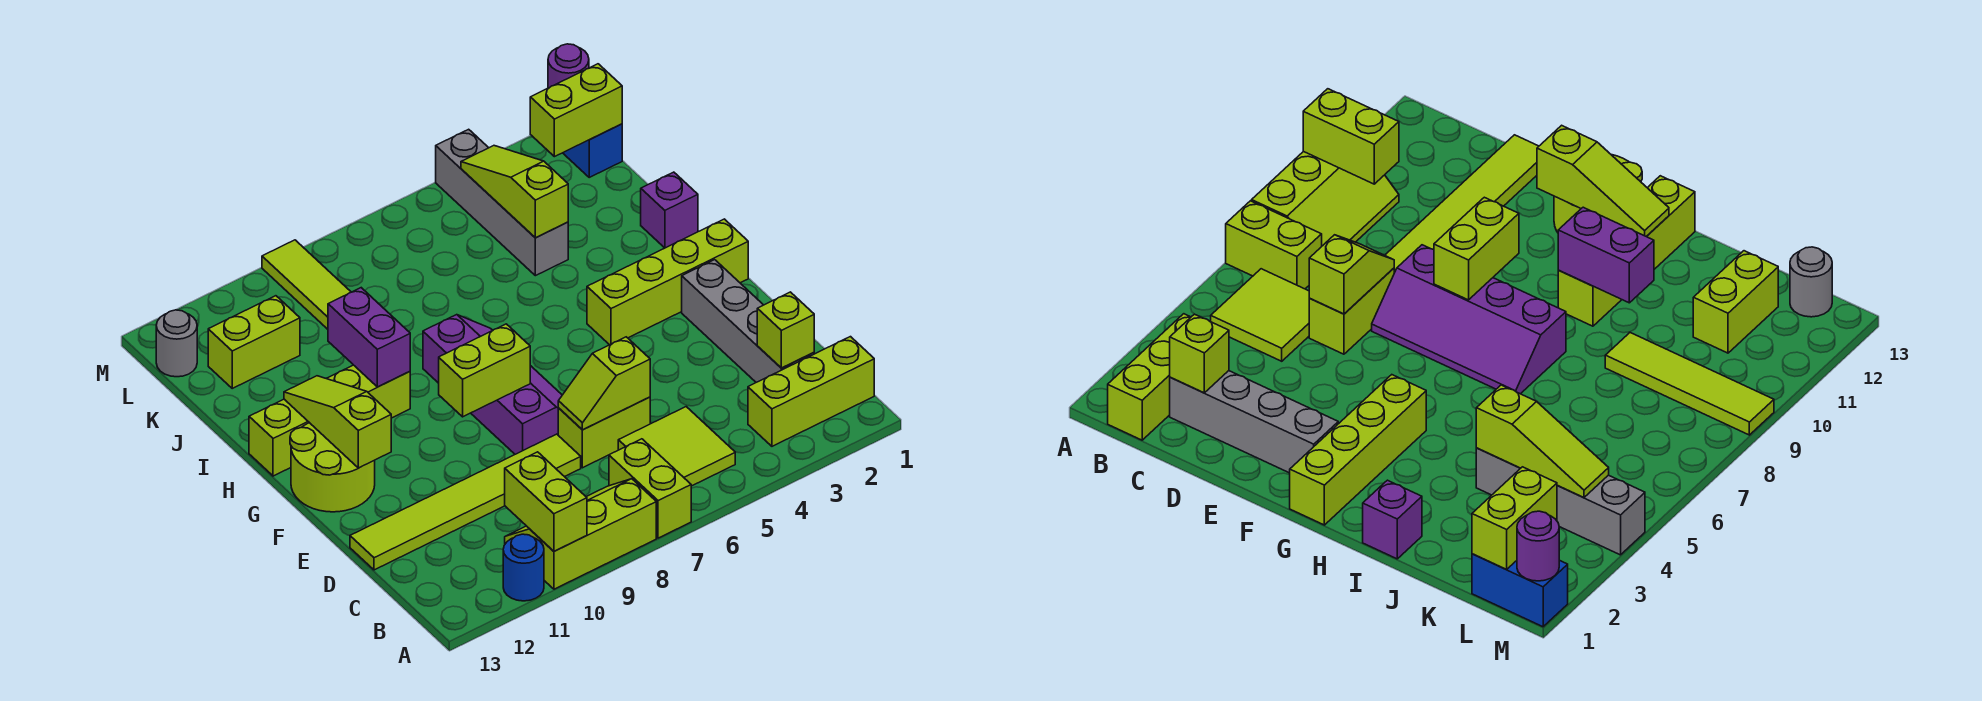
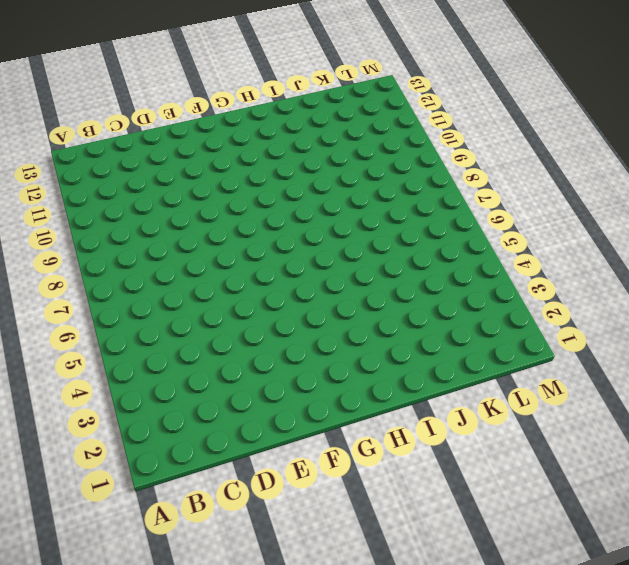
none -> lime brick A7:B7 level 1
none -> lime slope A8:B10 level 1 top A
none -> blue round brick A11 level 1

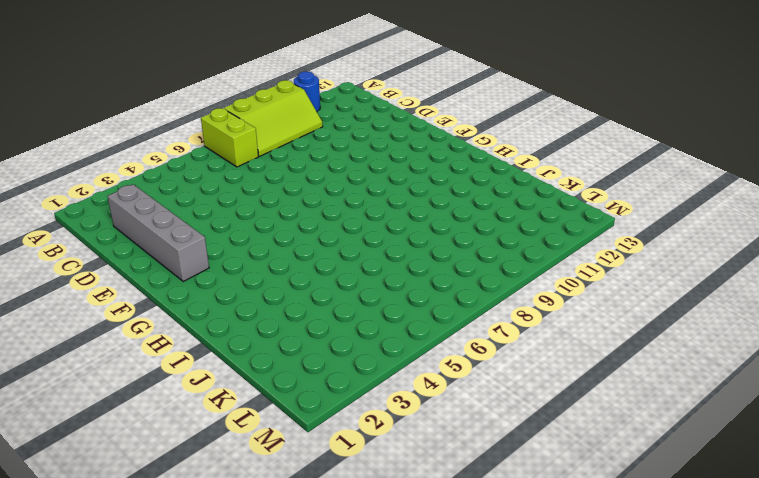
none -> lime brick B1:B3 level 1
none -> lime tile B5:C6 level 1
none -> lime brick D6:D7 level 1

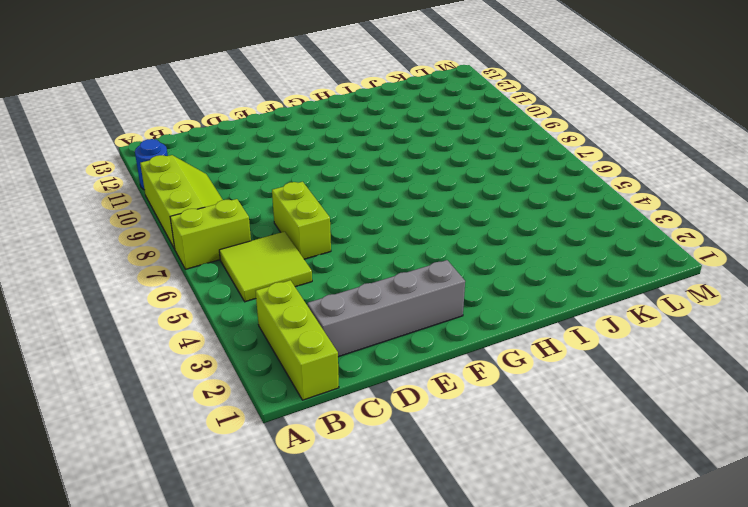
none -> lime tile D8:D13 level 1
none -> purple slope E7:H8 level 1 top 8
none -> lime round brick F12:G13 level 1

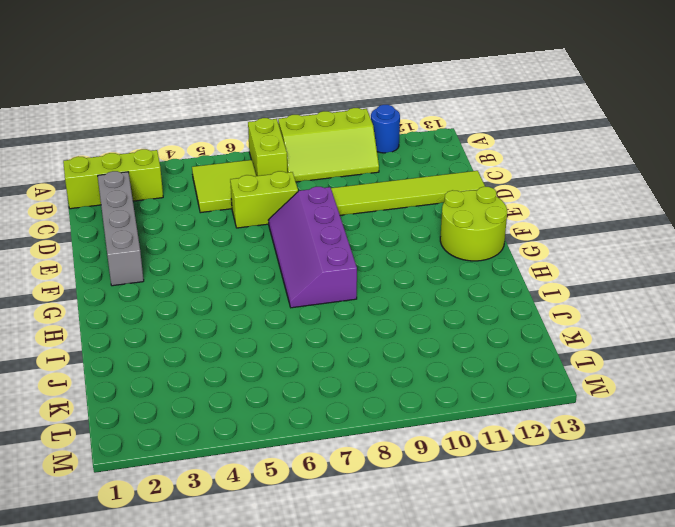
none -> lime brick G1:G4 level 1
none -> lime brick H10:H13 level 1
none -> purple brick I1 level 1

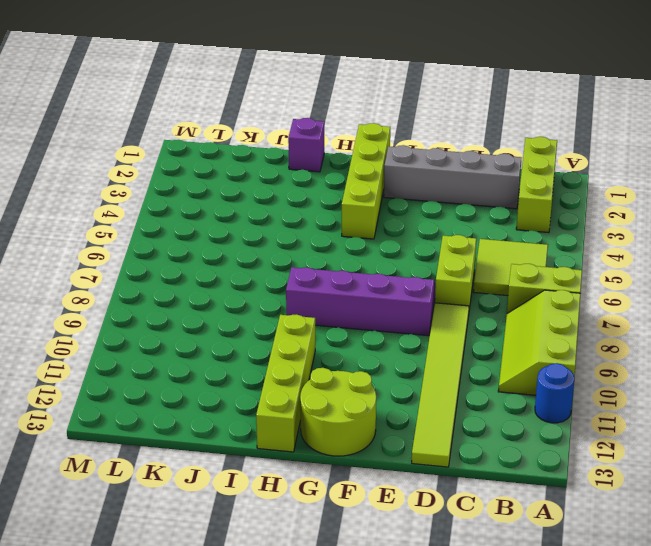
none -> grey brick J4:M4 level 1
none -> lime tile J9:M9 level 1
none -> lime brick K11:K12 level 1

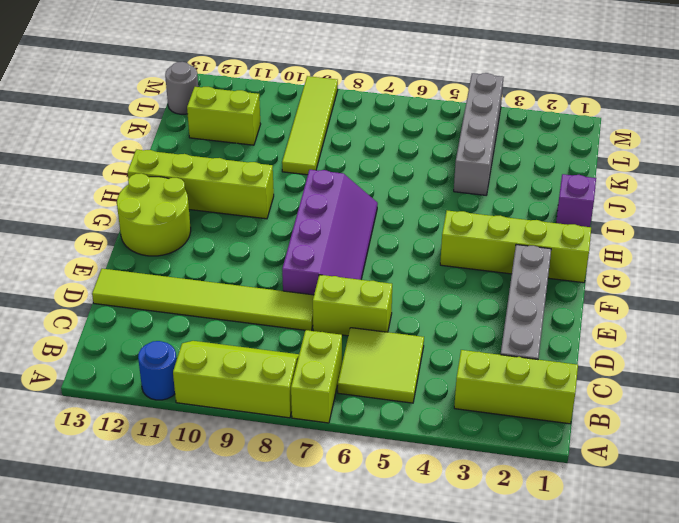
none -> blue brick L1:M1 level 1
none -> lime brick A10:B10 level 2
none -> lime brick C2 level 2

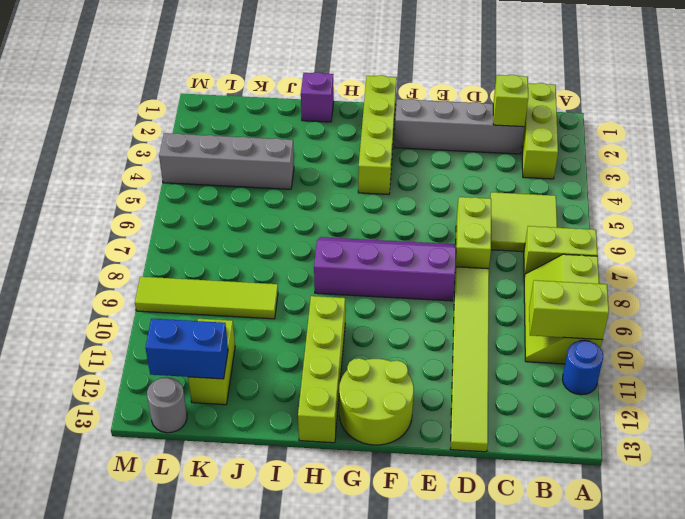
blue brick K12:L12 level 2 -> blue brick L1:M1 level 1
none -> lime slope D6:D7 level 2 top 6
none -> lime brick F8:F9 level 2
none -> lime slope F12:H12 level 2 top F

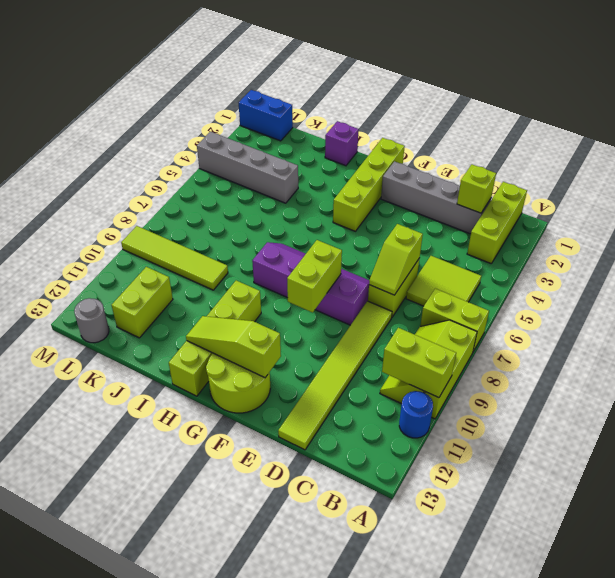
none -> purple brick H10:I10 level 2
none -> lime slope J4:L4 level 2 top J
none -> lime brick L1:L2 level 2

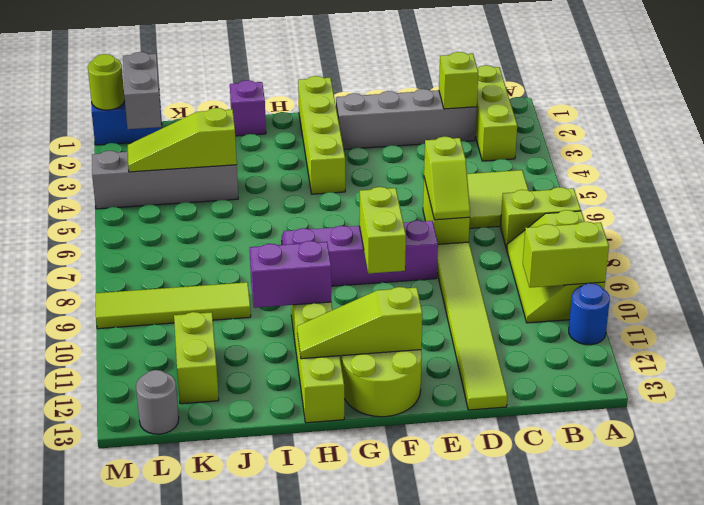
grey brick L1:L2 level 2 -> lime brick L1:L2 level 2
lime round brick M1 level 2 -> purple round brick M1 level 2

